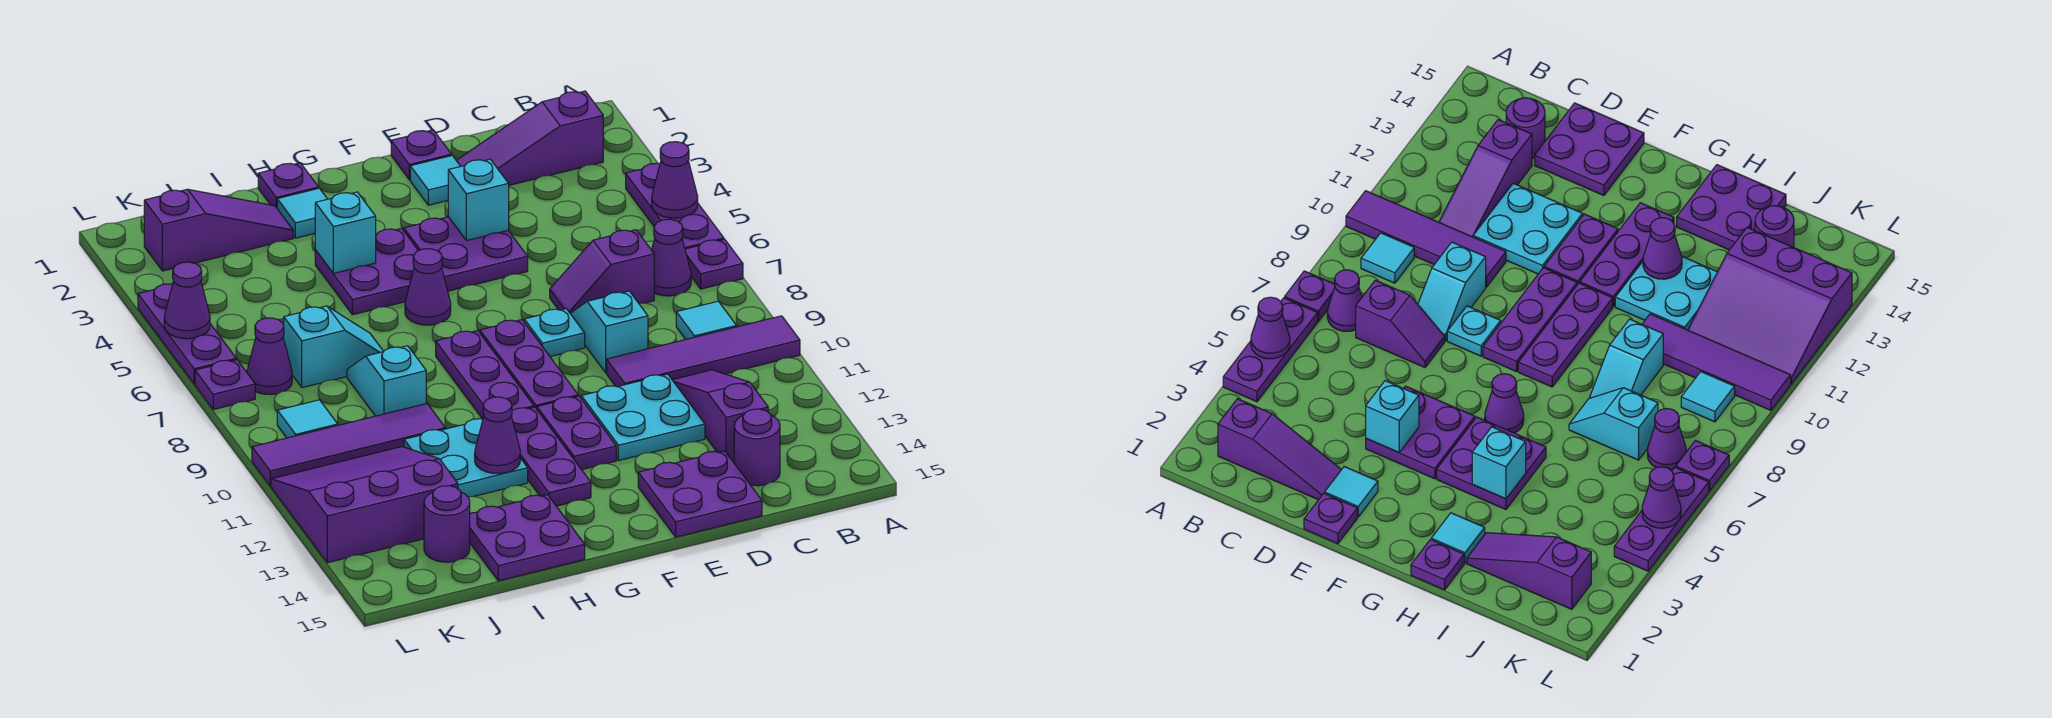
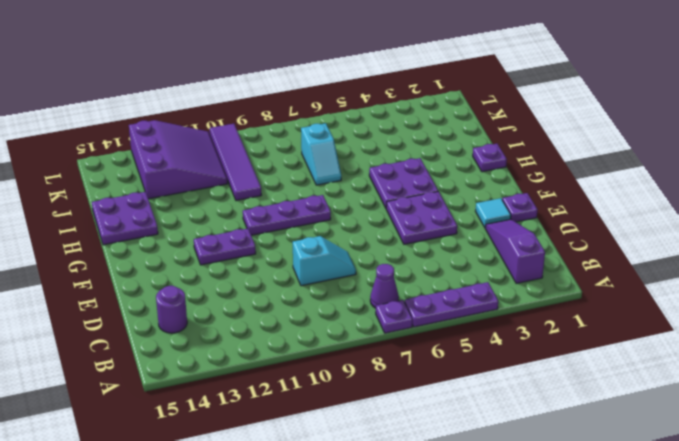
none -> purple tile A10:D10 level 1
none -> cyan tile B9 level 1
none -> purple slope C7:D7 level 1 top C
none -> purple slope C11:C13 level 1 top 13

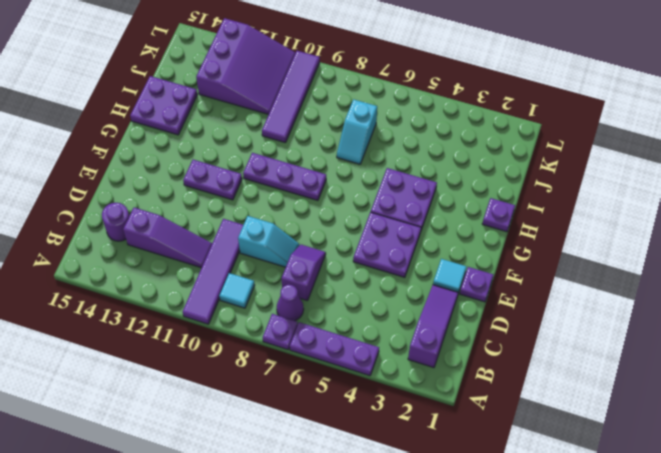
none -> cyan plate D11:E12 level 1
none -> purple plate D14:E15 level 1
none -> cyan plate E8 level 1
none -> purple plate F8:F10 level 1

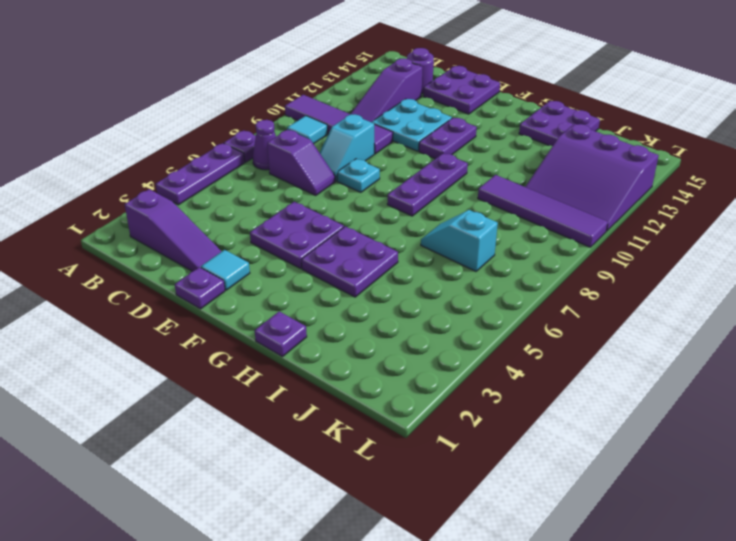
none -> purple plate F8:F10 level 1
none -> purple cone G6 level 1
none -> purple plate G11:G13 level 1
none -> cyan tile H2 level 1

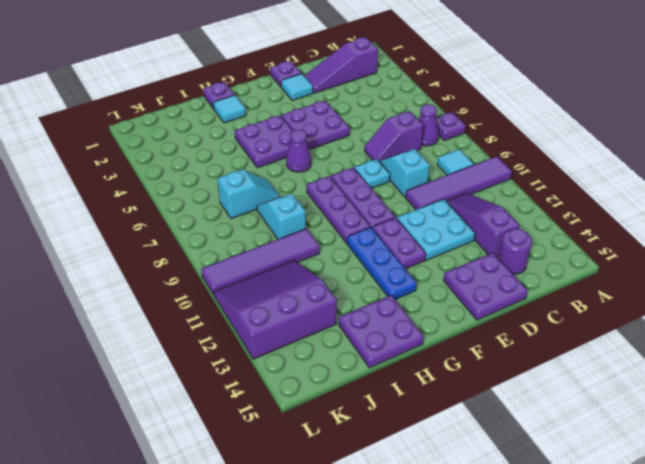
blue plate G11:G13 level 1 -> purple plate G11:G13 level 1
none -> purple plate A4:A6 level 1
none -> cyan plate H11:I12 level 1
none -> purple slope I2:K2 level 1 top K
none -> purple round brick J14 level 1

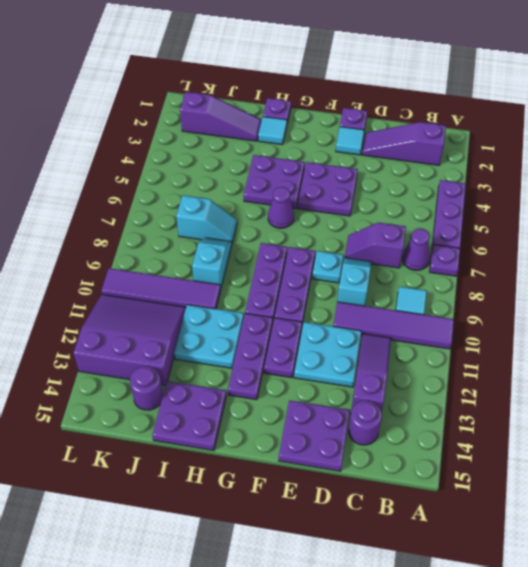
none -> purple cone K7 level 1
none -> cyan tile K9 level 1
none -> purple plate L4:L6 level 1
none -> purple plate L7 level 1

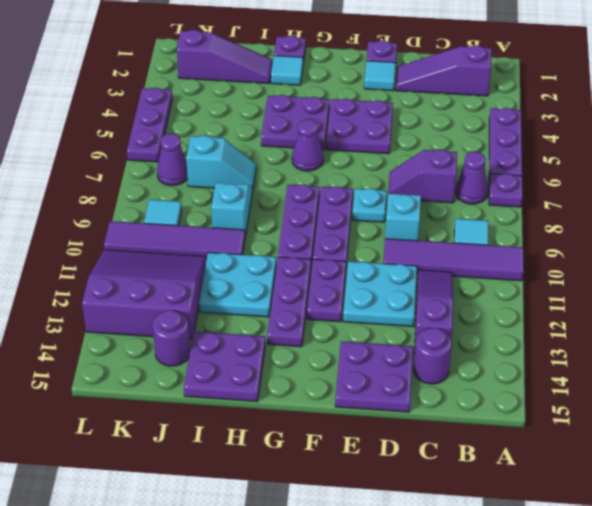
none -> purple plate L7 level 1
none -> purple cone A5 level 2
none -> cyan brick E4 level 2
none -> cyan brick H4 level 2

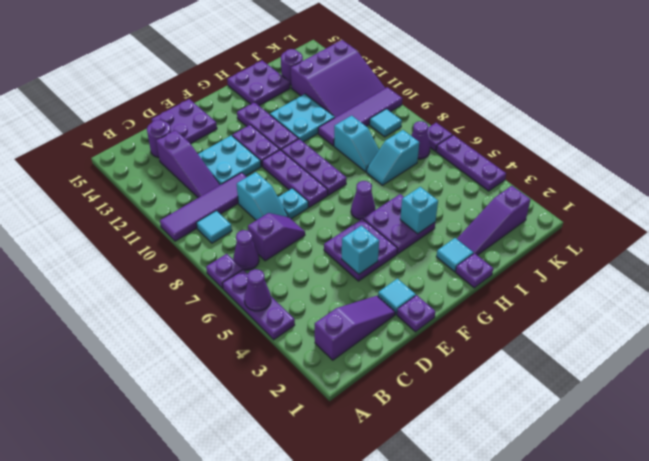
none -> purple cone H12 level 2
none -> purple cone L5 level 2

